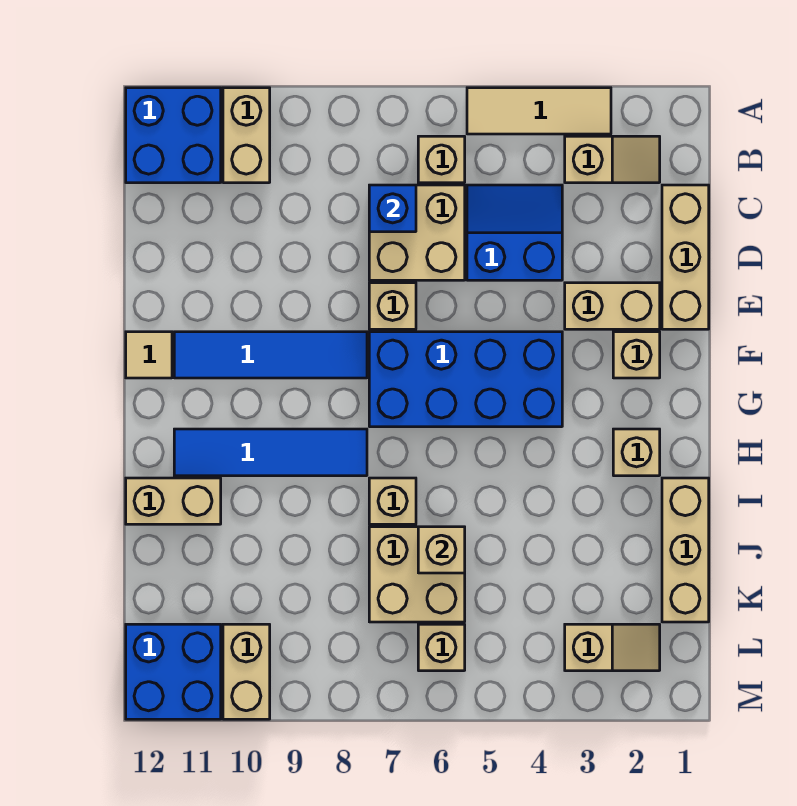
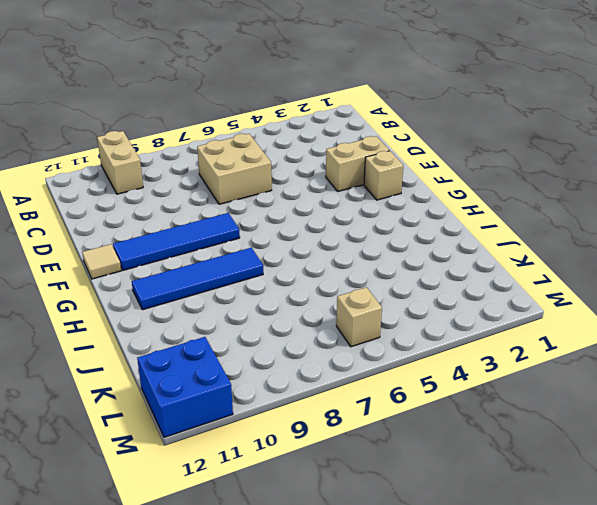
none -> tan tile A3:A5 level 1
none -> blue brick A11:B12 level 1
none -> tan slope B2:B3 level 1 top 3

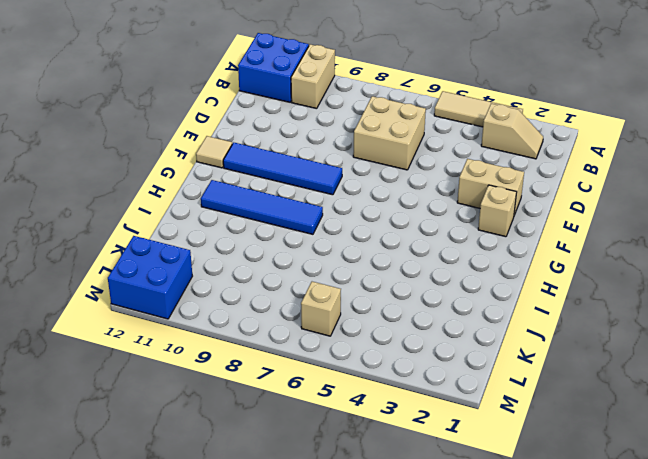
none -> tan brick B6 level 1
none -> tan brick C1:E1 level 1
none -> blue slope C4:D5 level 1 top D

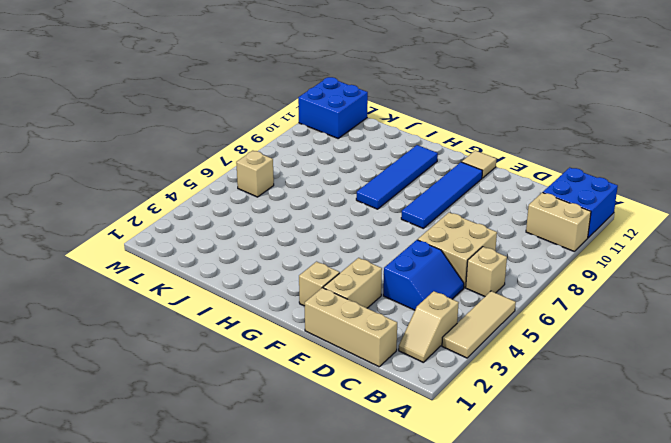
none -> tan brick E7 level 1
none -> blue brick F4:G7 level 1
none -> tan brick H2 level 1

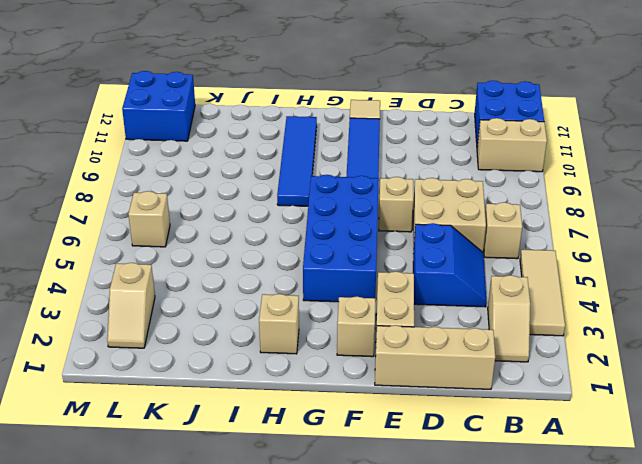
none -> tan brick I1:K1 level 1
none -> tan brick I7 level 1
none -> tan brick I11:I12 level 1

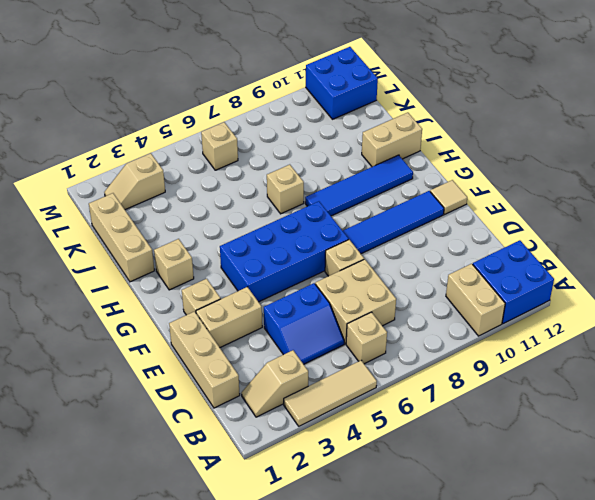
none -> tan brick J6:K7 level 1
none -> tan brick L10:M10 level 1
none -> blue brick C7 level 2

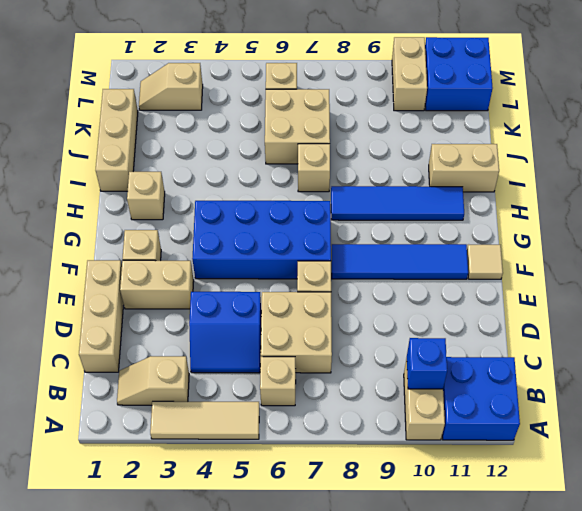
blue brick B10 level 2 -> blue brick C7 level 2
none -> tan brick J6 level 2

